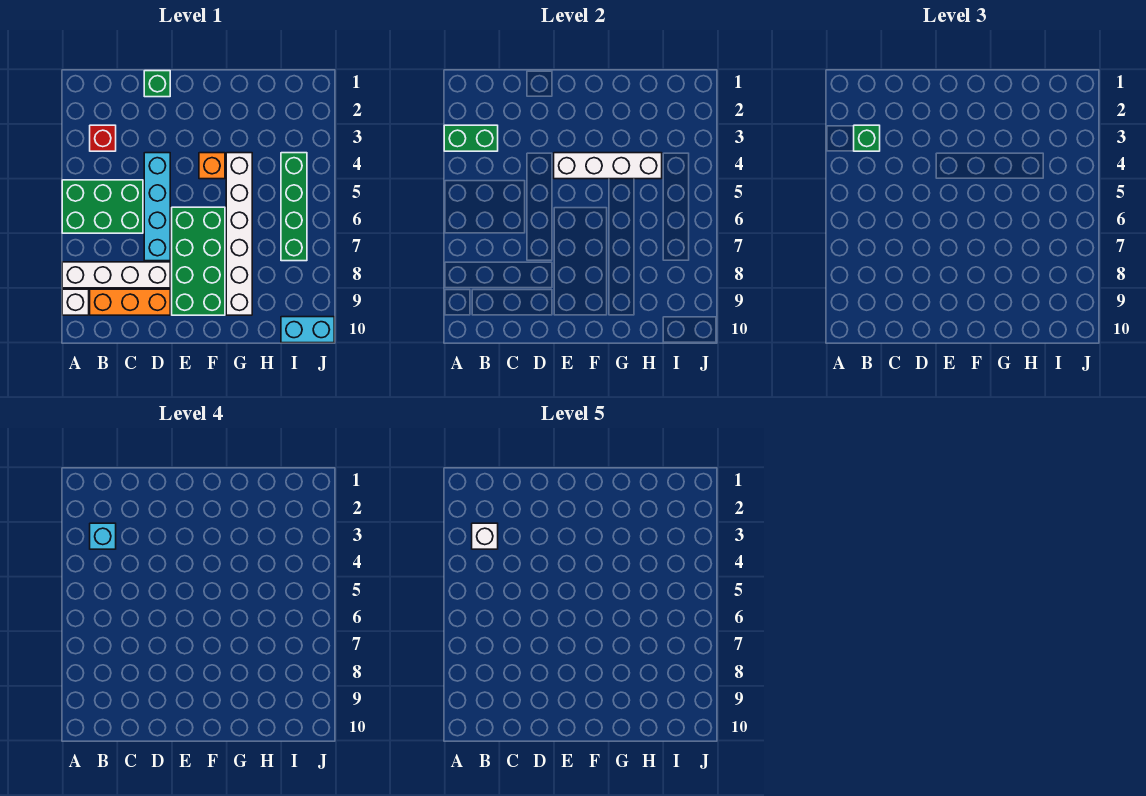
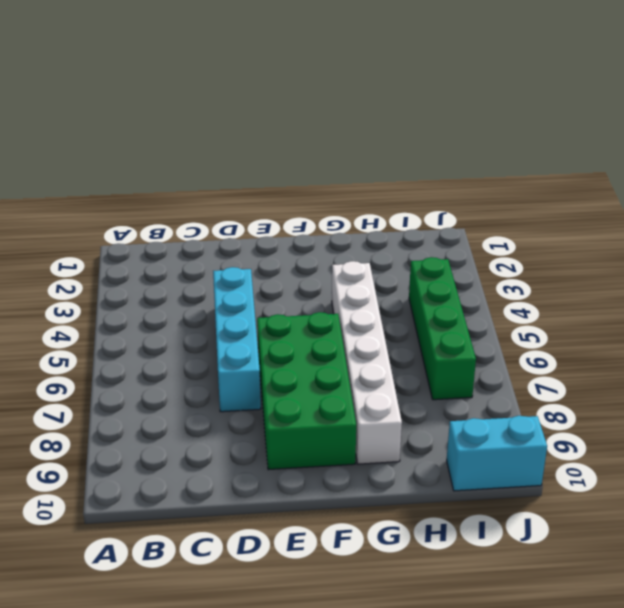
none -> green brick A5:C6 level 1
none -> white brick A8:D8 level 1
none -> white brick A9 level 1

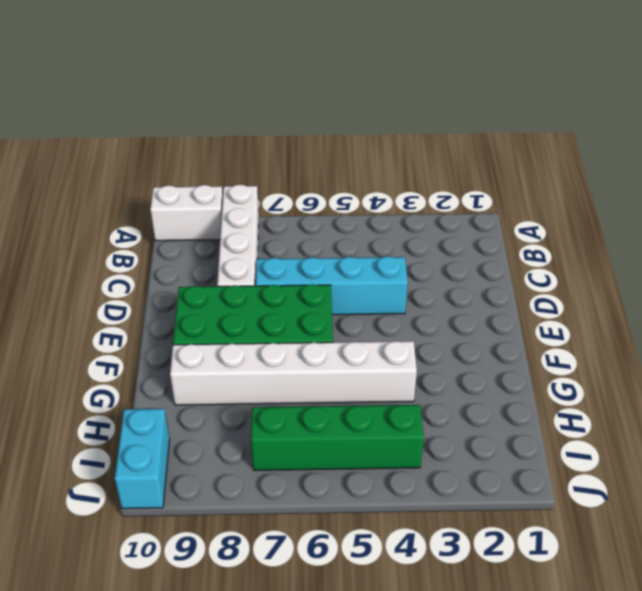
white brick A9:A10 level 1 -> white brick A9 level 1
none -> green brick A5:C6 level 1
none -> red brick B3 level 1
none -> orange brick B9:D9 level 1

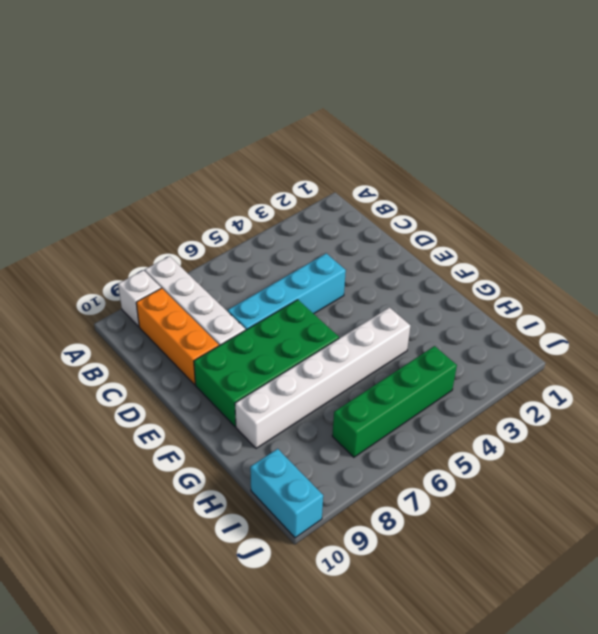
none -> green brick A5:C6 level 1
none -> red brick B3 level 1
none -> green brick D1 level 1

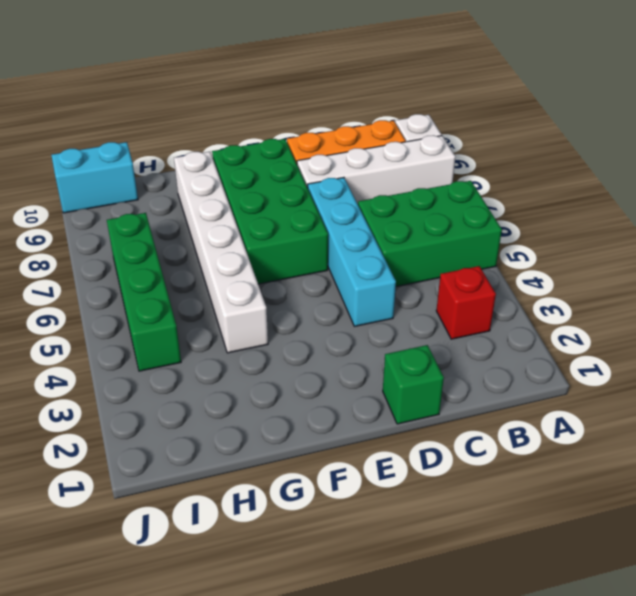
none -> orange brick F4 level 1
none -> green brick A3:B3 level 2
none -> white brick E4:H4 level 2

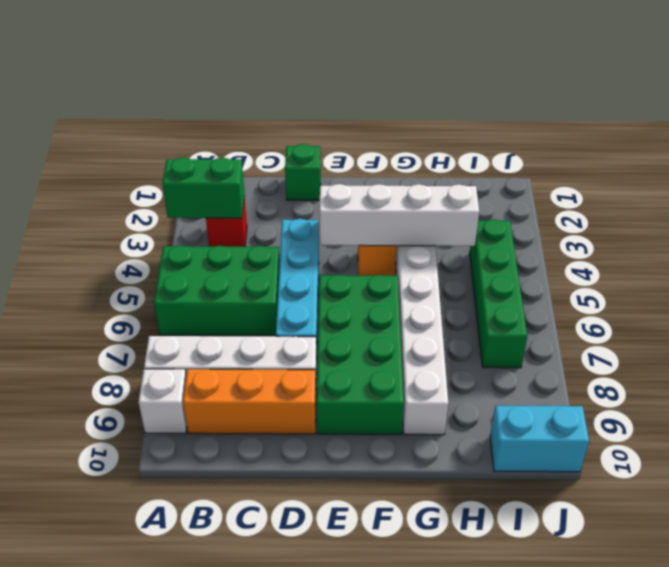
none -> green brick B3 level 3
none -> cyan brick B3 level 4
none -> white brick B3 level 5

